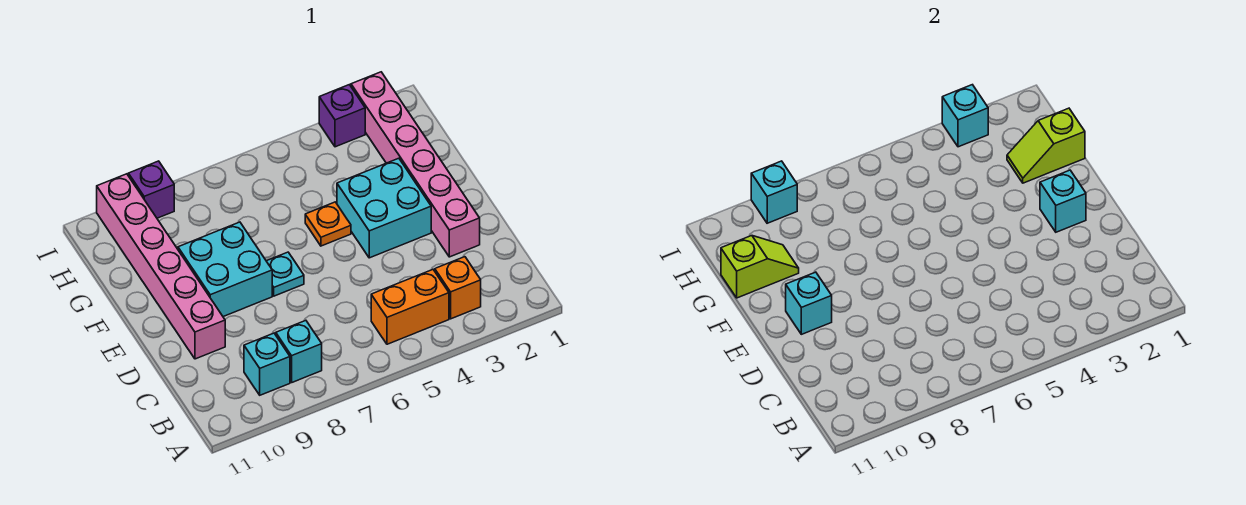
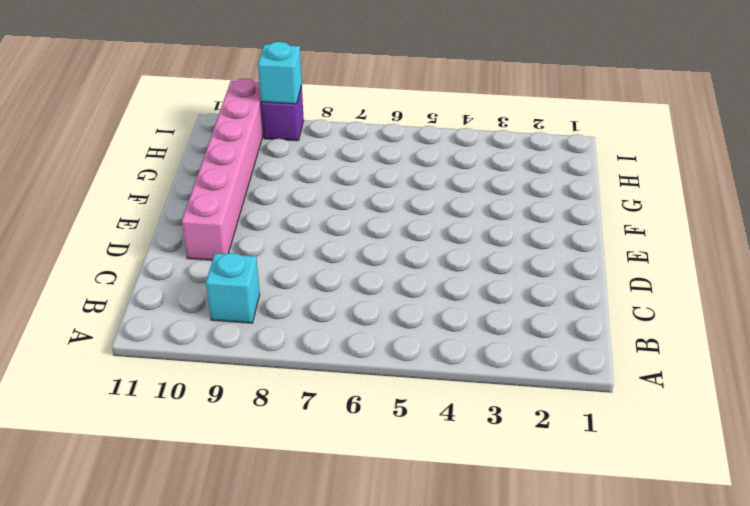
none -> orange brick B3 level 1
none -> orange brick B4:B5 level 1
none -> cyan brick B8 level 1

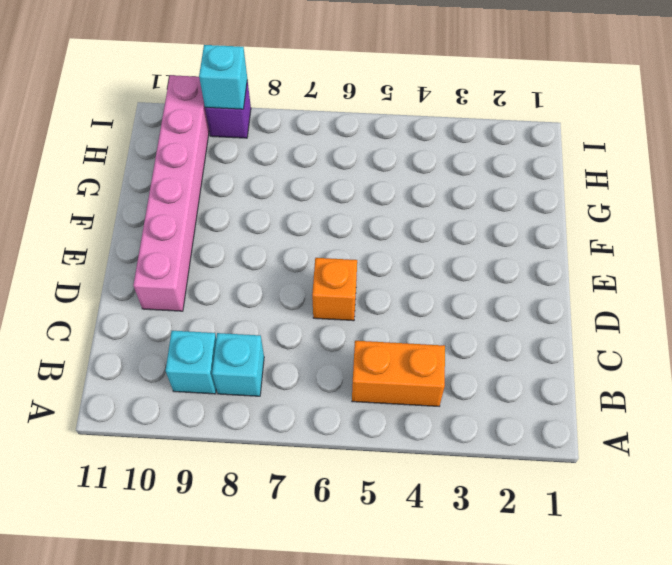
orange brick D6 level 1 -> orange brick B3 level 1
none -> pink brick D2:I2 level 1
none -> cyan brick E3:F4 level 1
none -> cyan plate E7 level 1

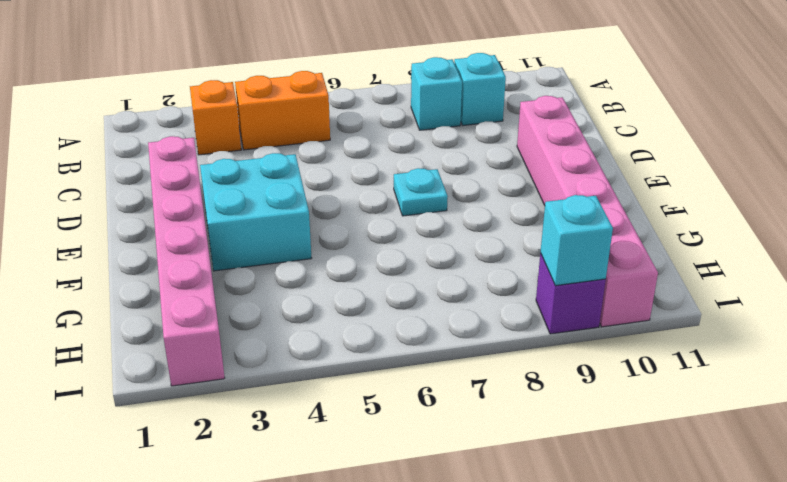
none -> cyan brick E8:F9 level 1
none -> orange plate F5 level 1
none -> purple brick I3 level 1

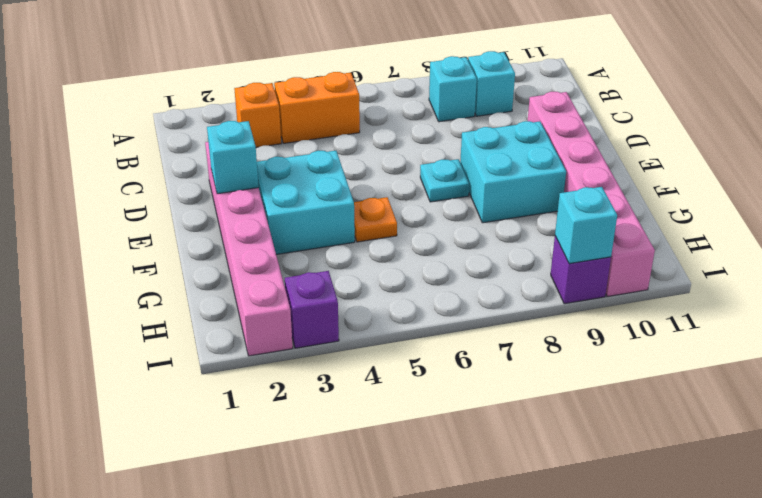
none -> cyan brick E10 level 2
none -> lime slope G1:G2 level 2 top 1
none -> lime slope G10:G11 level 2 top 11

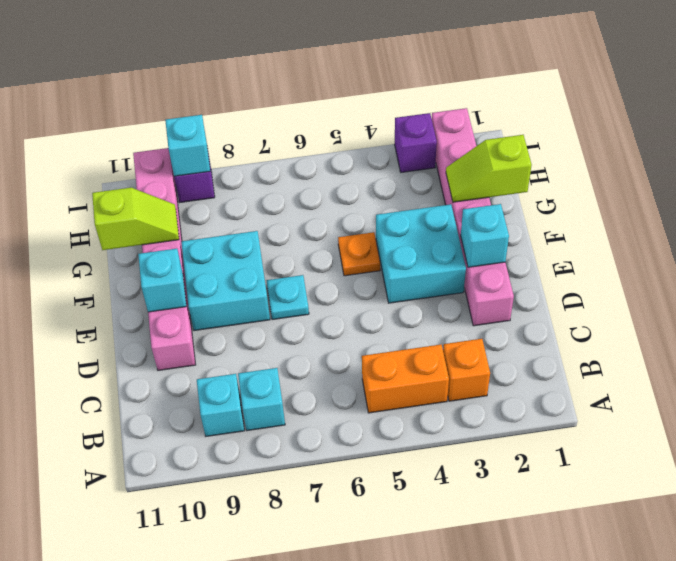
none -> cyan brick I3 level 2

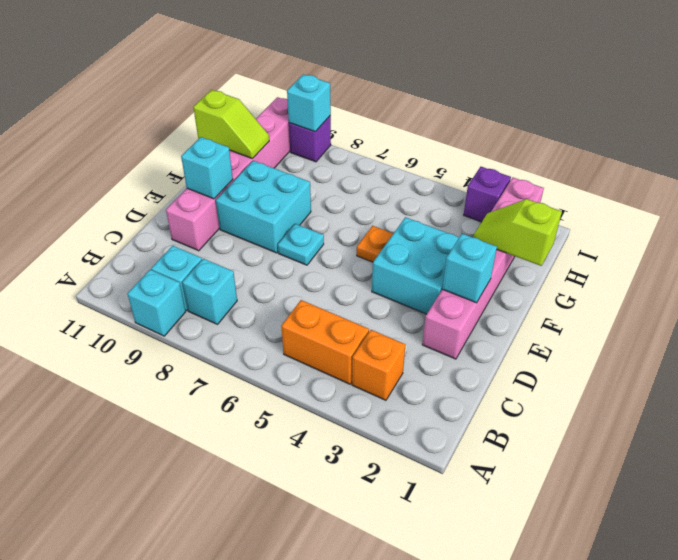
cyan brick A9 level 1 -> cyan brick I3 level 2

